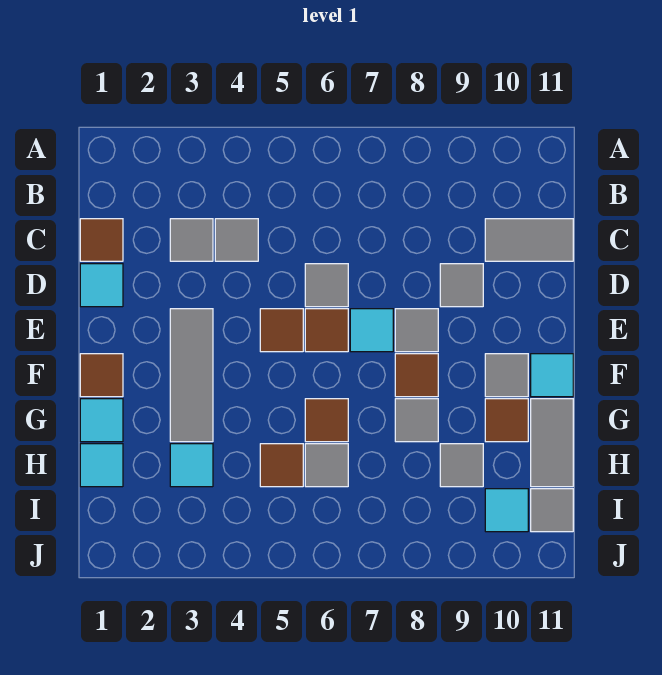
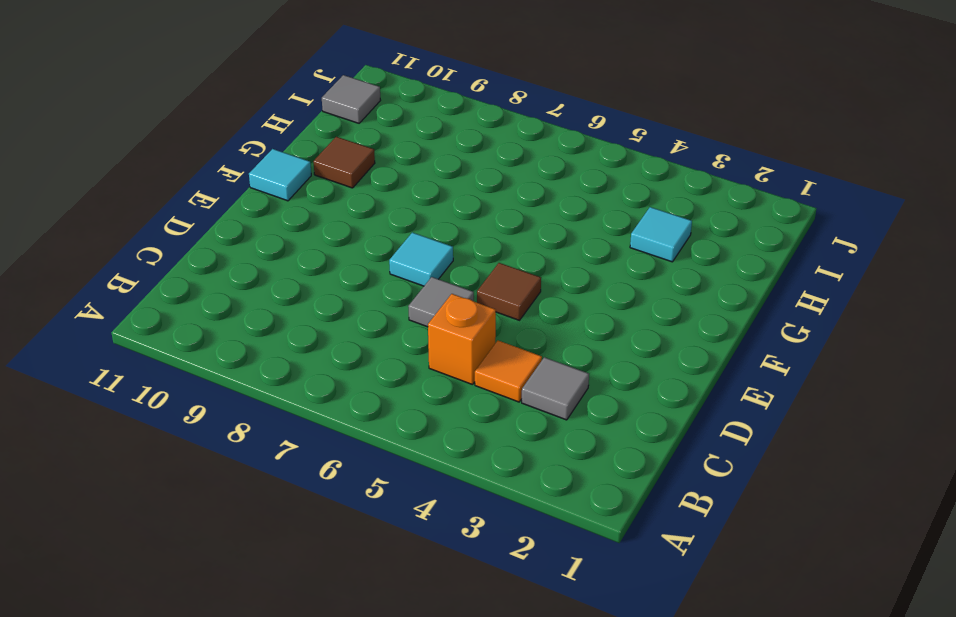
orange tile C4 level 1 -> grey tile C4 level 1
orange brick C5 level 1 -> none
none -> brown tile C1 level 1
none -> grey tile C10:C11 level 1
none -> cyan tile D1 level 1

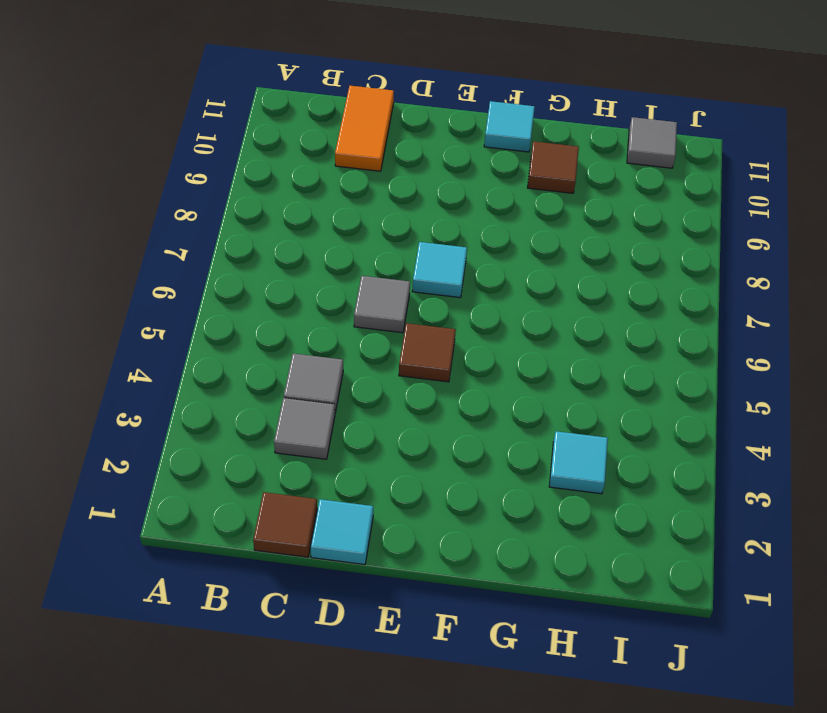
orange tile C10:C11 level 1 -> grey tile C10:C11 level 1
none -> grey tile D9 level 1
none -> grey tile E3:G3 level 1
none -> brown tile E6 level 1

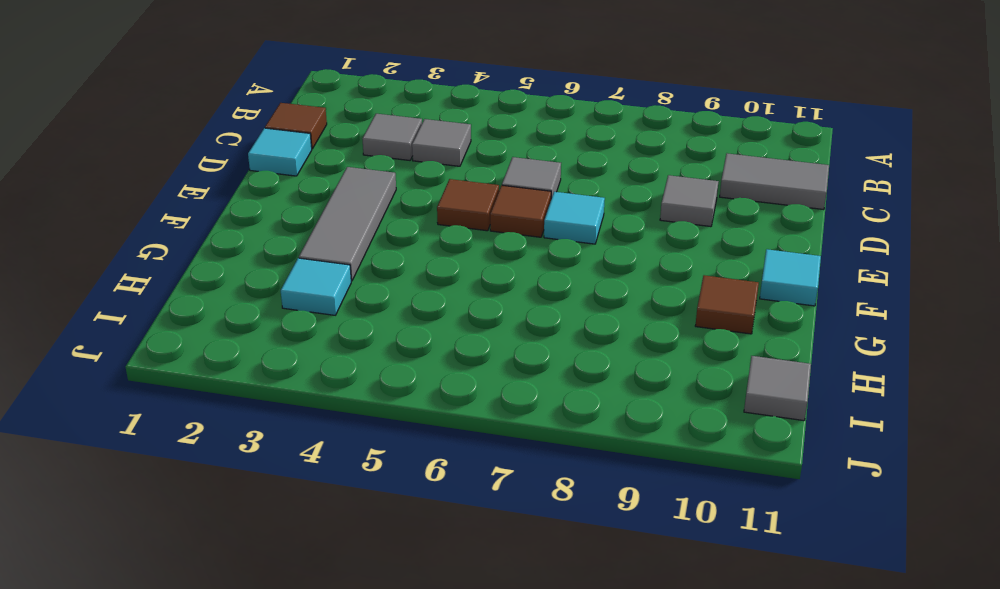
none -> grey tile E8 level 1
none -> brown tile F1 level 1
none -> brown tile F8 level 1

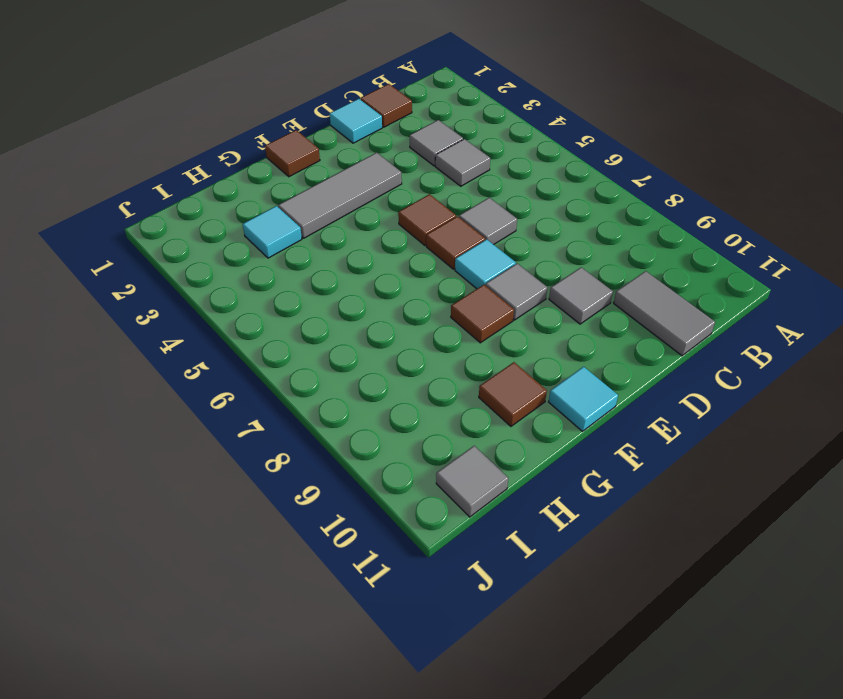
none -> grey tile F10 level 1
none -> cyan tile G1 level 1
none -> brown tile G6 level 1

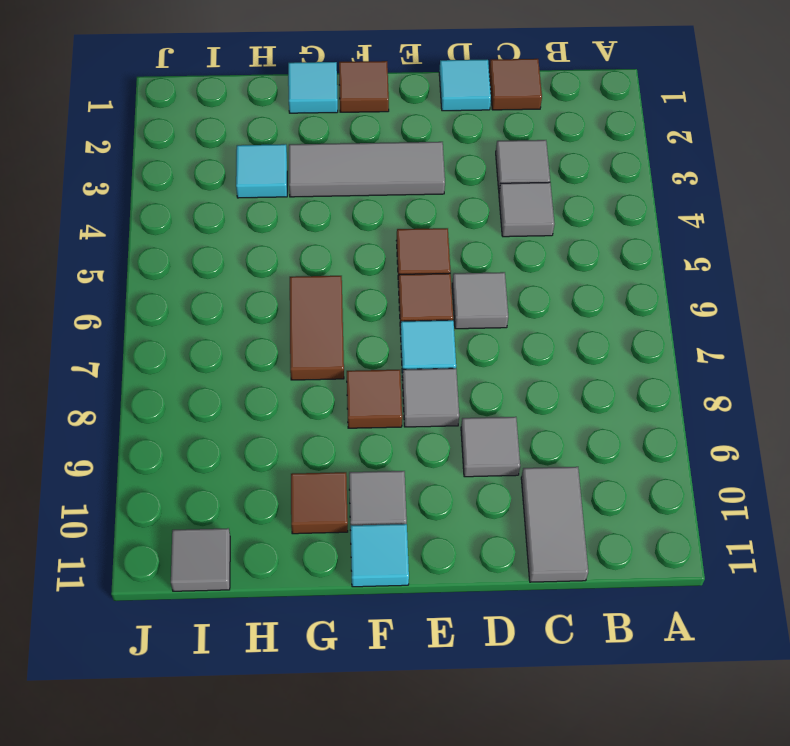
brown tile G6:G7 level 1 -> brown tile G6 level 1
none -> grey tile G8 level 1
none -> grey tile G11:H11 level 1
none -> cyan tile H1 level 1

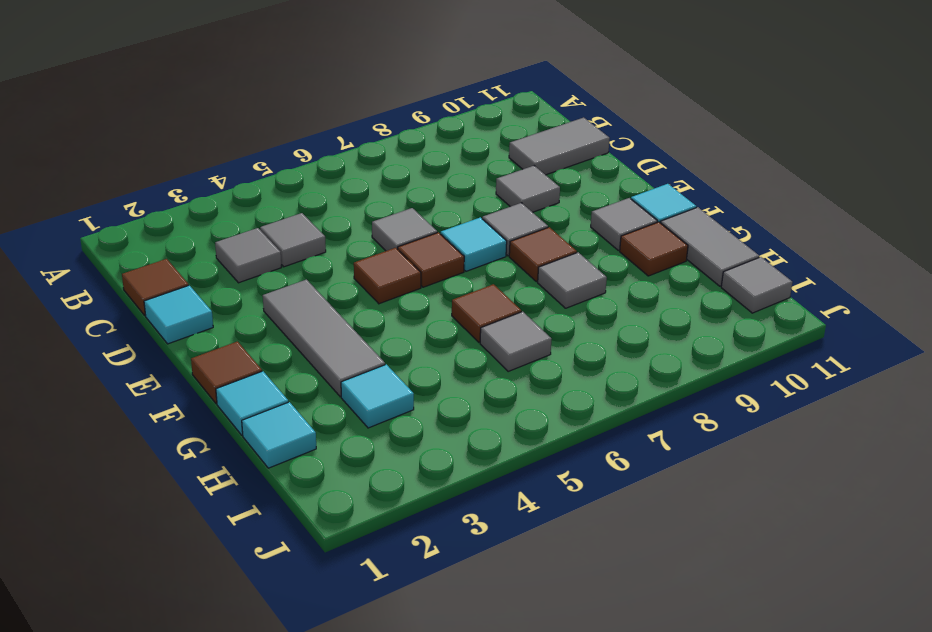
none -> brown tile H5 level 1
none -> grey tile H9 level 1
none -> cyan tile I10 level 1

